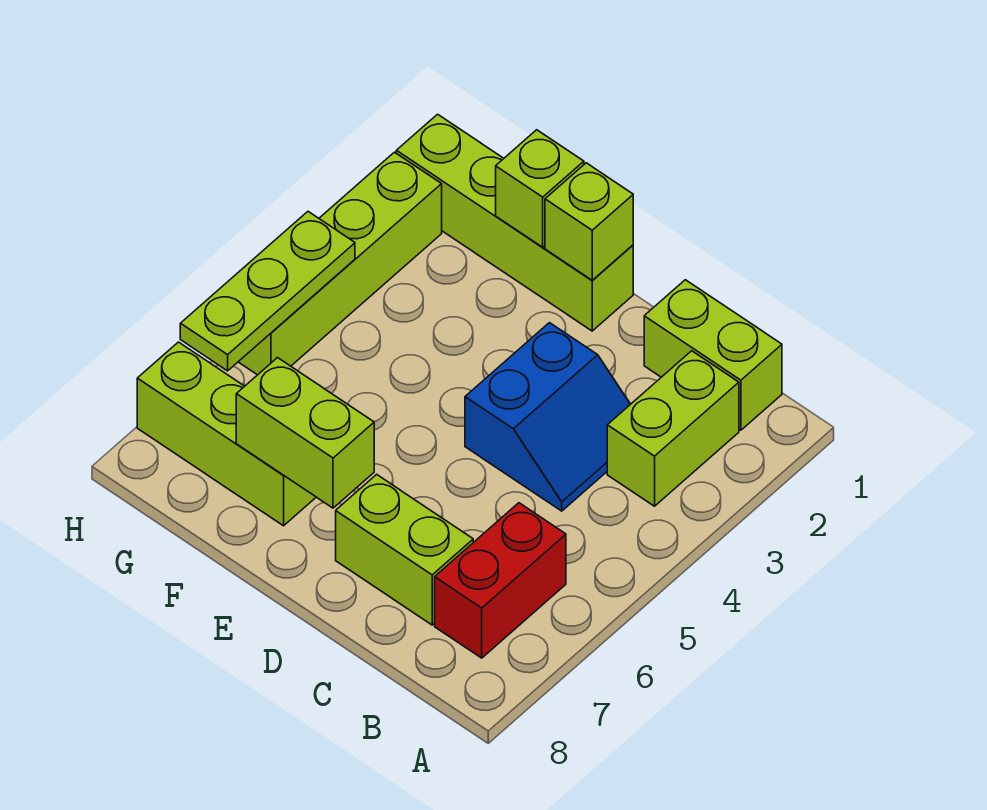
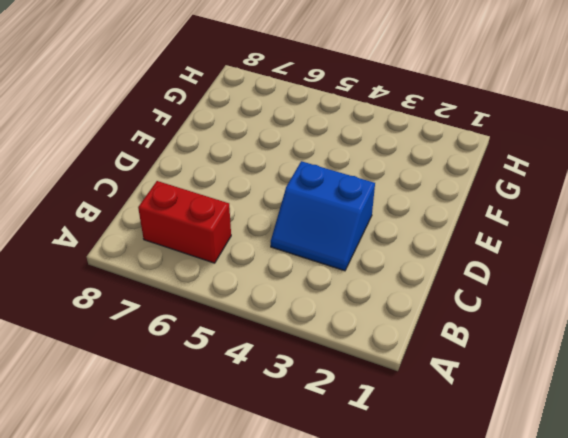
none -> lime brick B1:C1 level 1
none -> lime brick B2:B3 level 1
none -> lime brick C7:D7 level 1

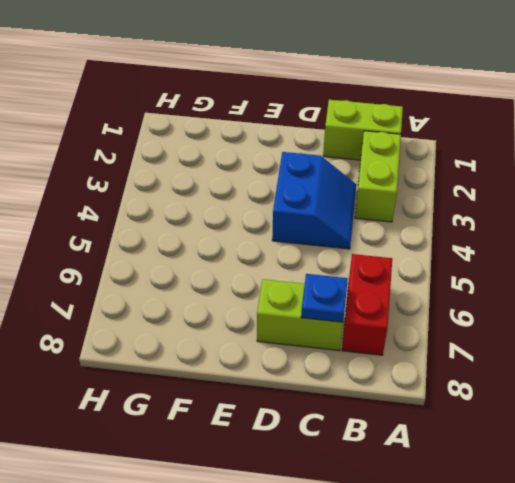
blue plate C7 level 2 -> none
none -> lime brick E1:H1 level 1
none -> lime brick F7:H7 level 1
none -> lime brick H2:H5 level 1

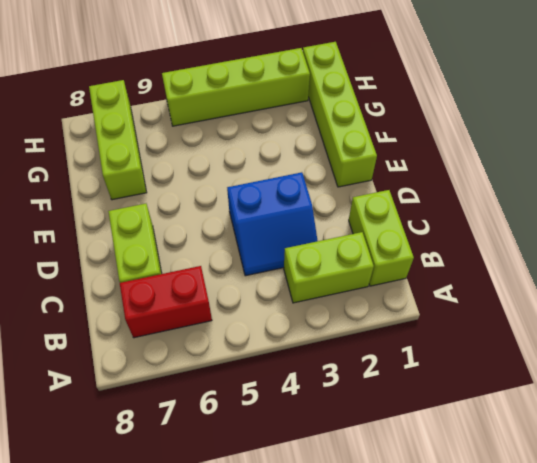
none -> lime brick E1 level 2
none -> lime brick E7:F7 level 2
none -> lime brick F1 level 2

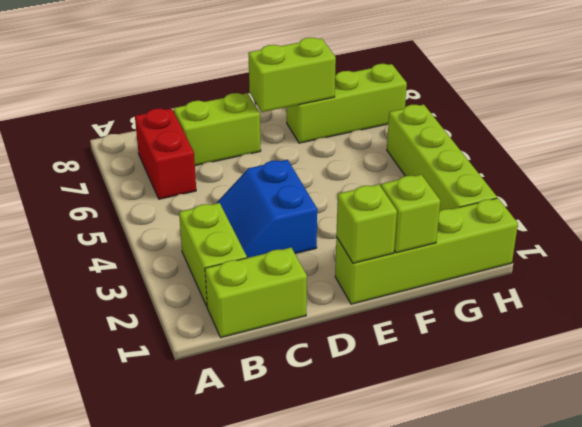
none -> lime plate H4:H6 level 2

